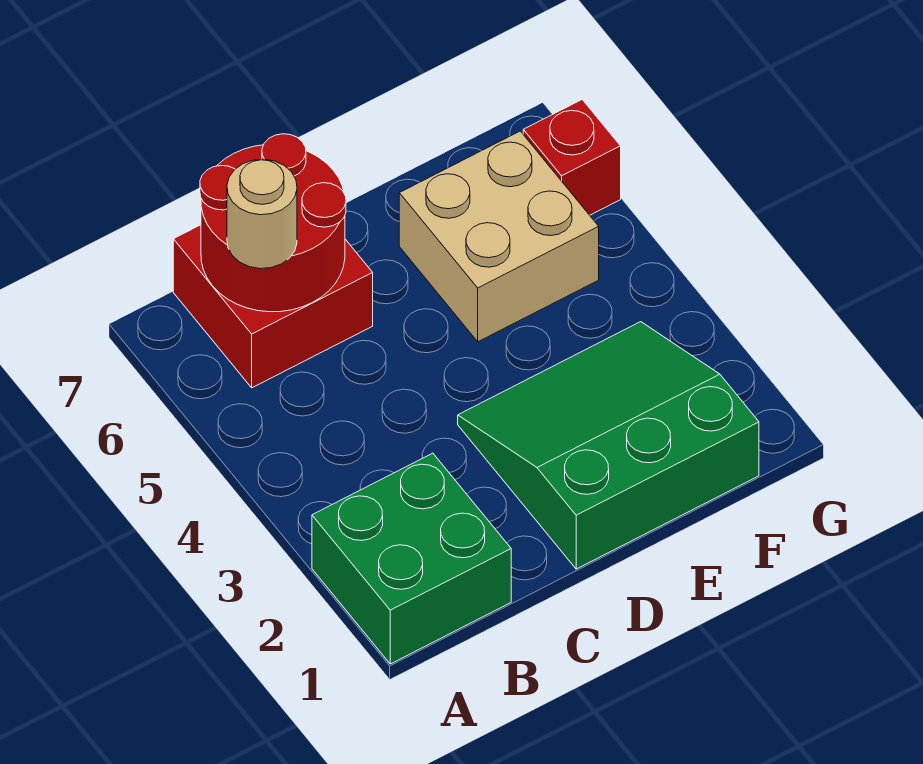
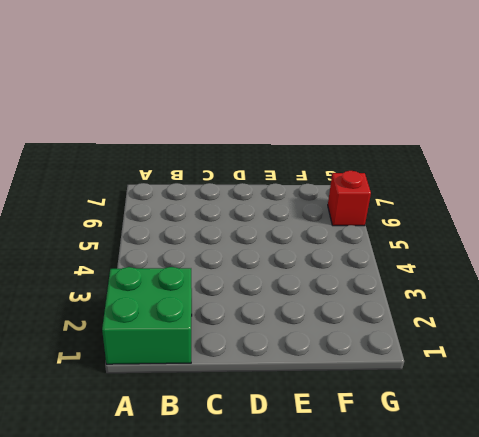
none -> red brick B6:C7 level 1
none -> green slope D1:F3 level 1 top 1

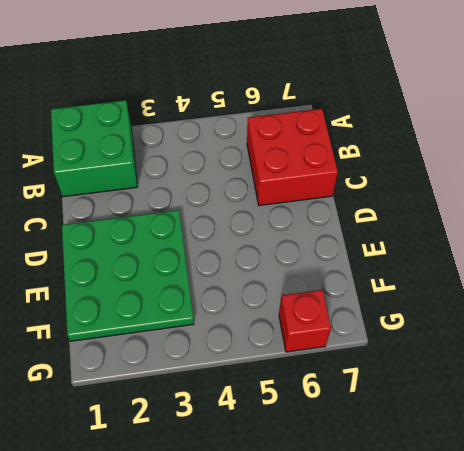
green plate D1:F3 level 1 -> green slope D1:F3 level 1 top 1
none -> tan brick E5:F6 level 1
none -> red round brick B6:C7 level 2

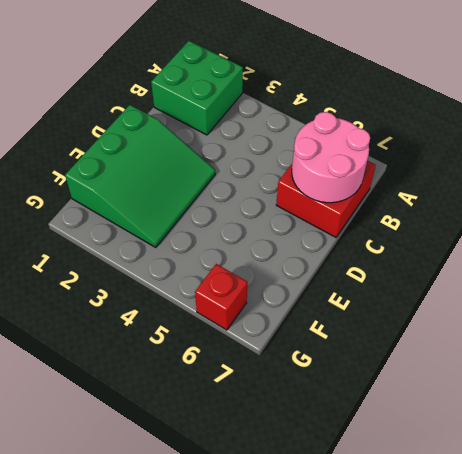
pink round brick B6:C7 level 2 -> red round brick B6:C7 level 2
none -> tan brick E5:F6 level 1
none -> tan round brick B6 level 3

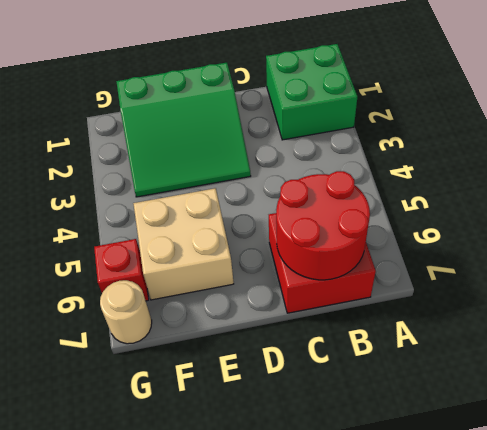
tan round brick G7 level 1 -> tan round brick B6 level 3

